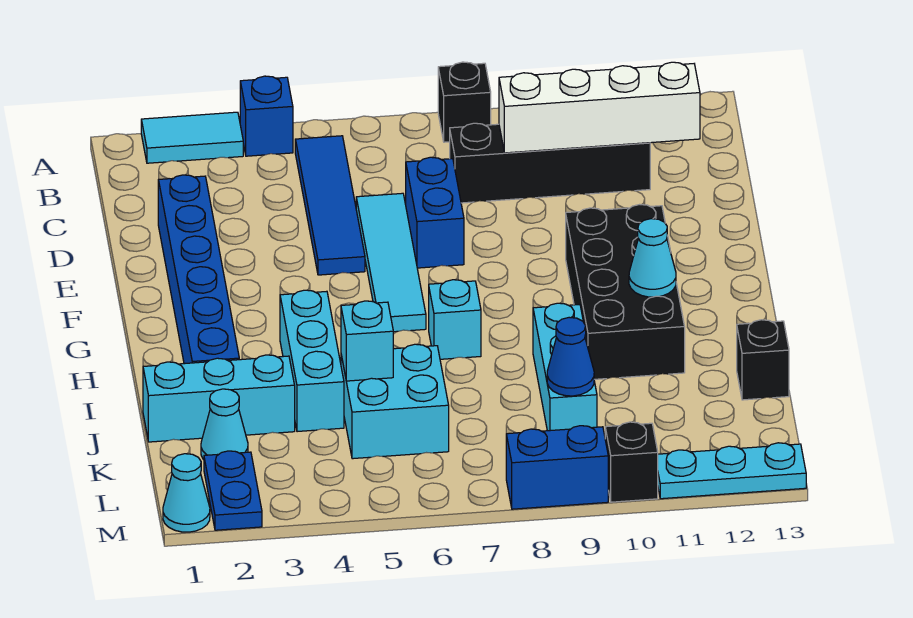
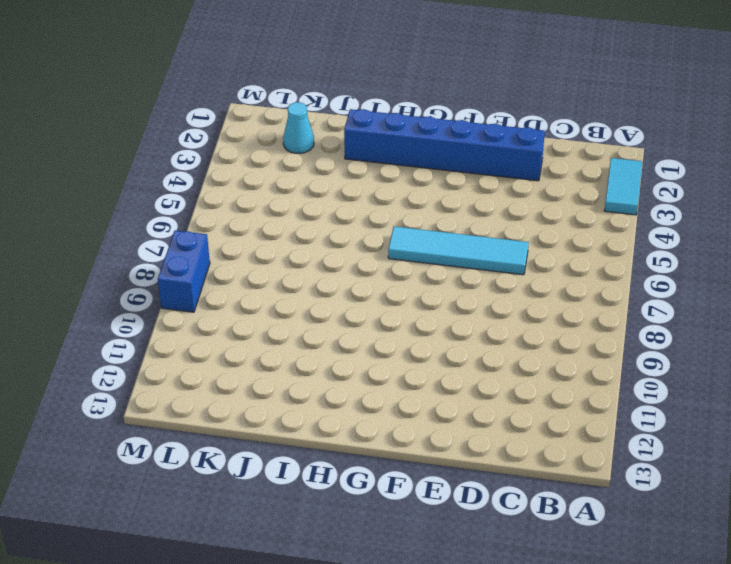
none -> blue brick A4 level 1
none -> black brick A8 level 1
none -> blue tile B5:E5 level 1

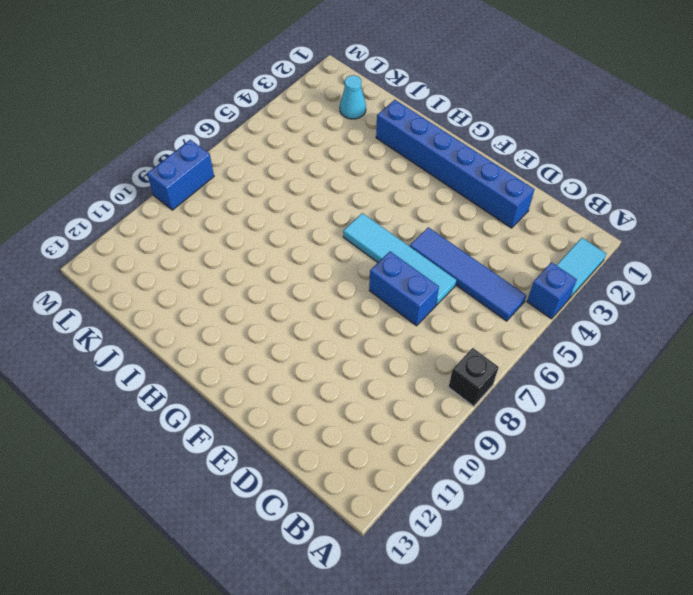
none -> black brick C8:C11 level 1
none -> black brick F10:I11 level 1
none -> cyan brick H4:J4 level 1

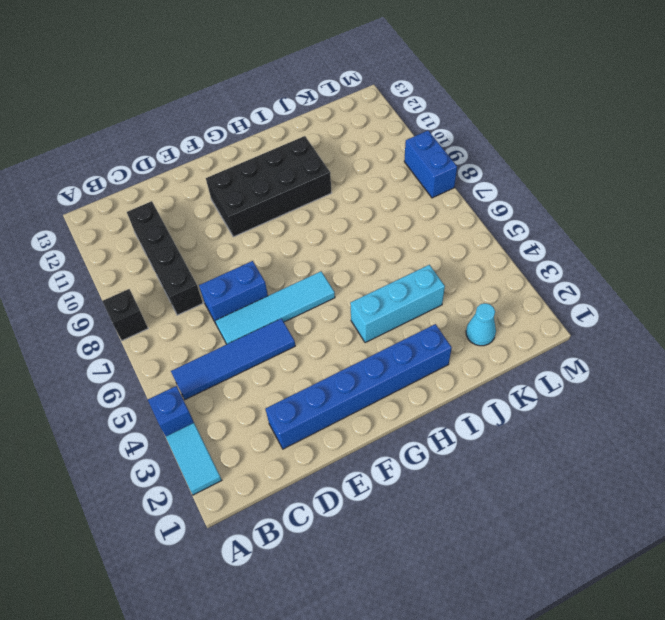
none -> cyan brick H7 level 1
none -> cyan brick I9:K9 level 1
none -> cyan brick J1:J3 level 1

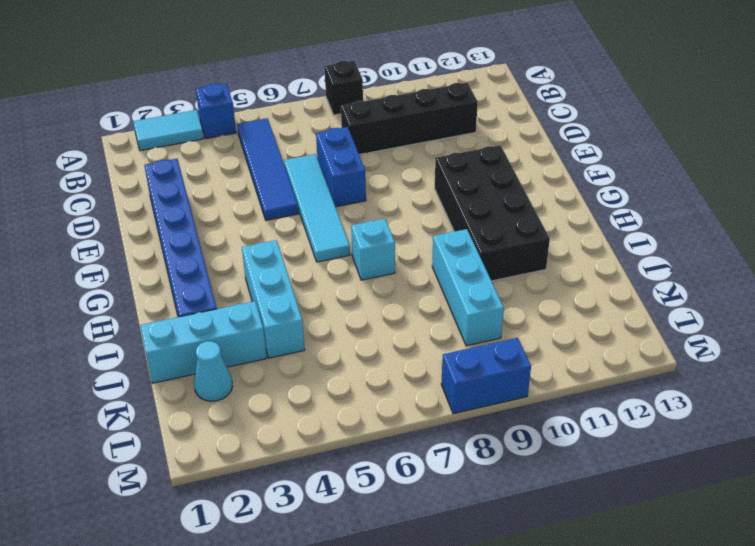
none -> cyan brick J5:K6 level 1
none -> black brick J13 level 1
none -> blue plate L2:M2 level 1

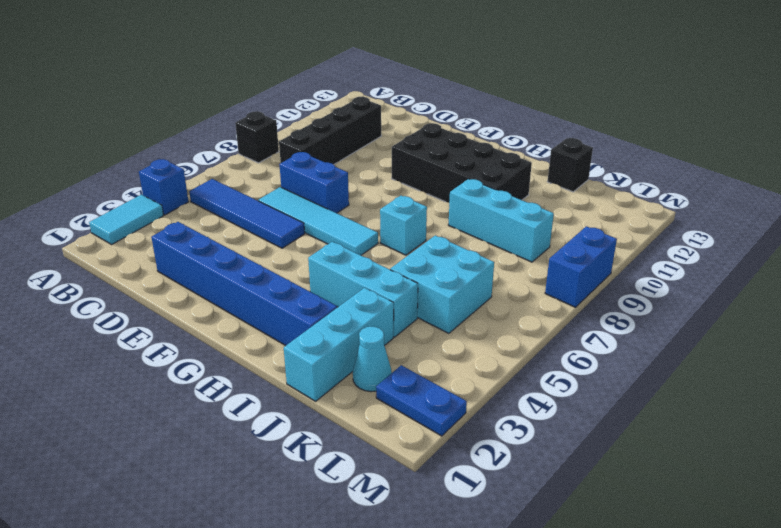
none -> cyan cone M1 level 1
none -> black brick M10 level 1
none -> cyan plate M11:M13 level 1

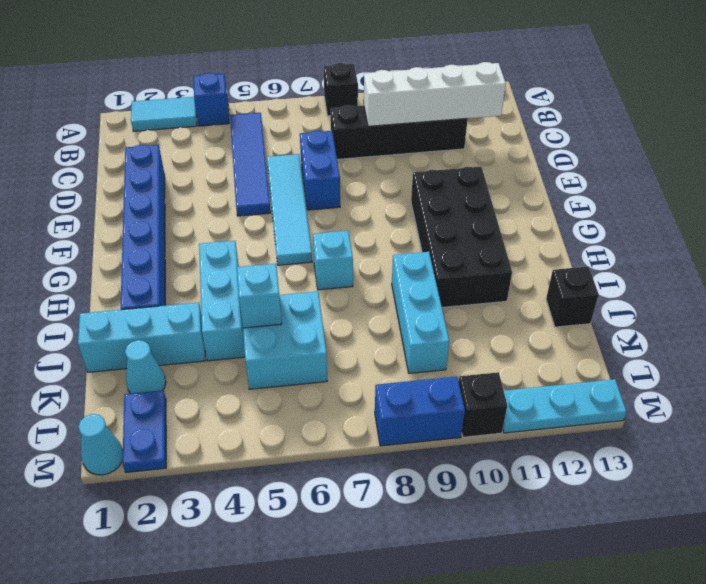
none -> cyan cone H11 level 2
none -> blue cone K9 level 2

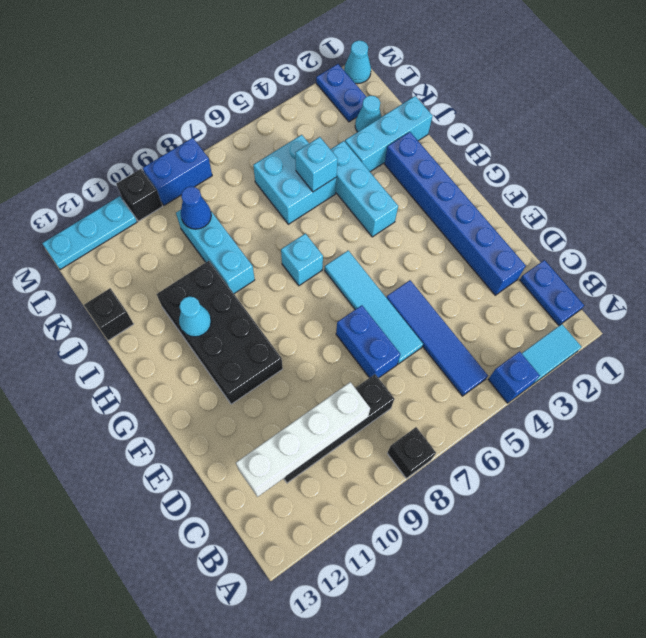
blue plate B1:C1 level 1 -> none

